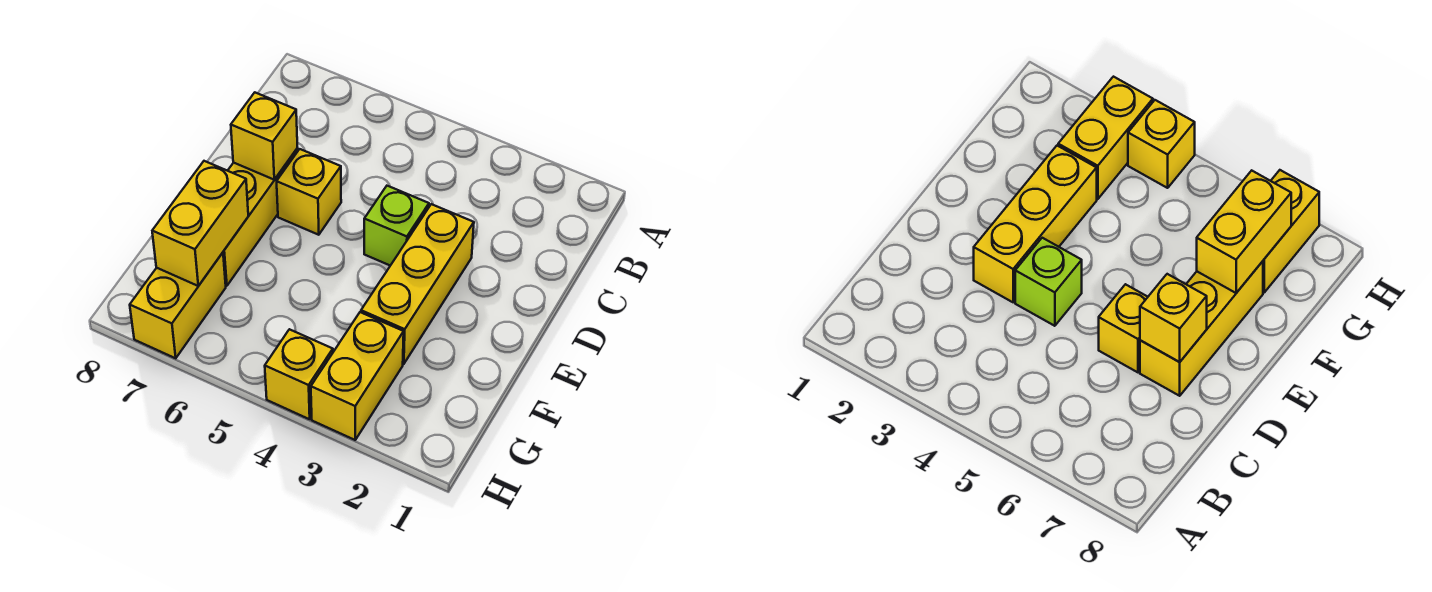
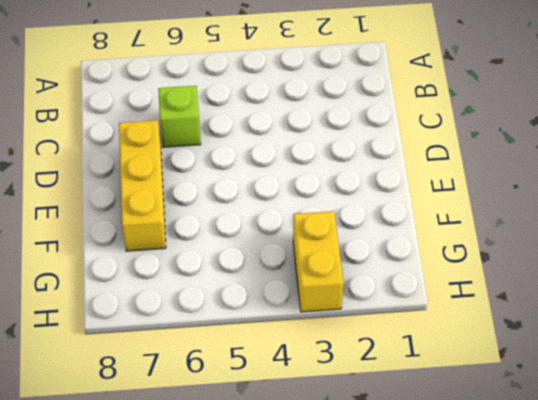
lime brick C6 level 1 -> lime brick D4 level 1
none -> yellow brick D3:F3 level 1
none -> yellow brick D6 level 1

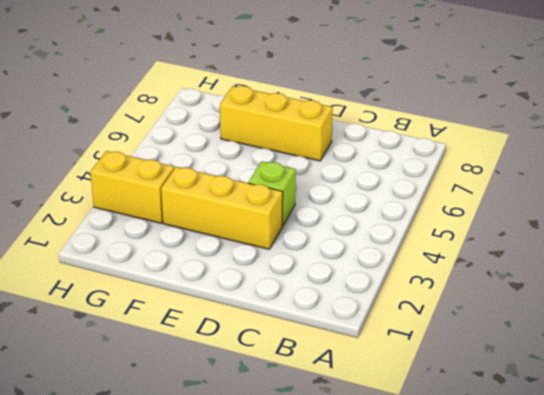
none -> yellow brick D6 level 1
none -> yellow brick G7:H7 level 1

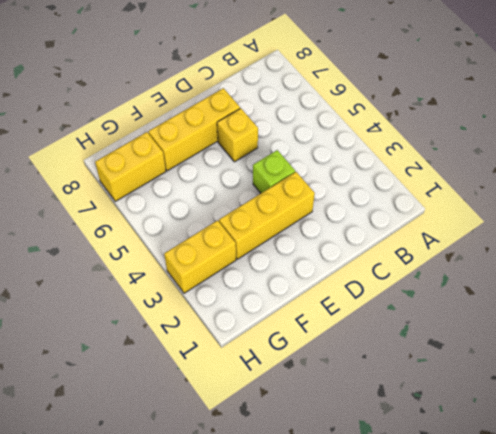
none -> yellow brick H4 level 1
none -> yellow brick D7 level 2

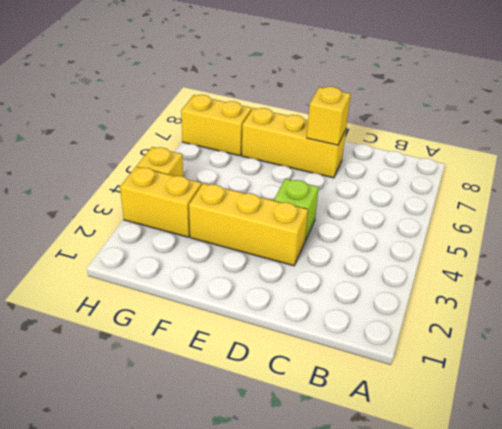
none -> yellow brick D6 level 1
none -> yellow brick F7:G7 level 2

